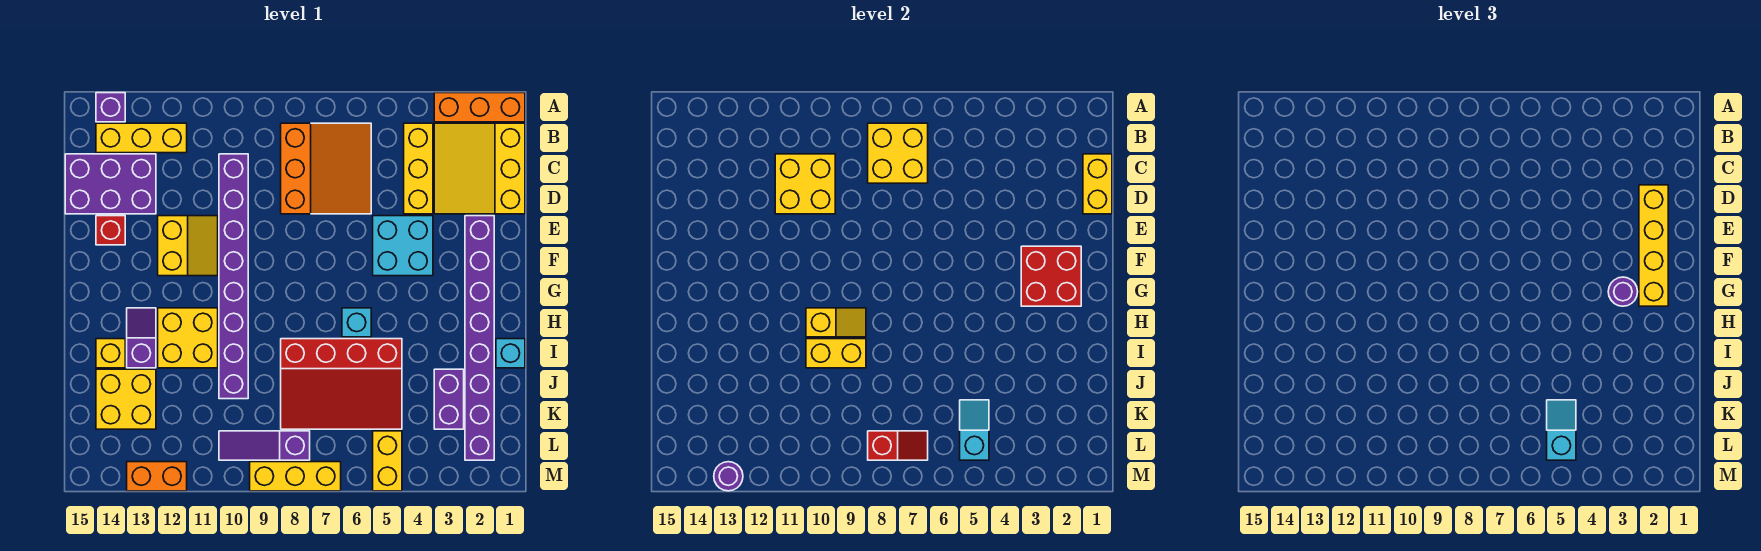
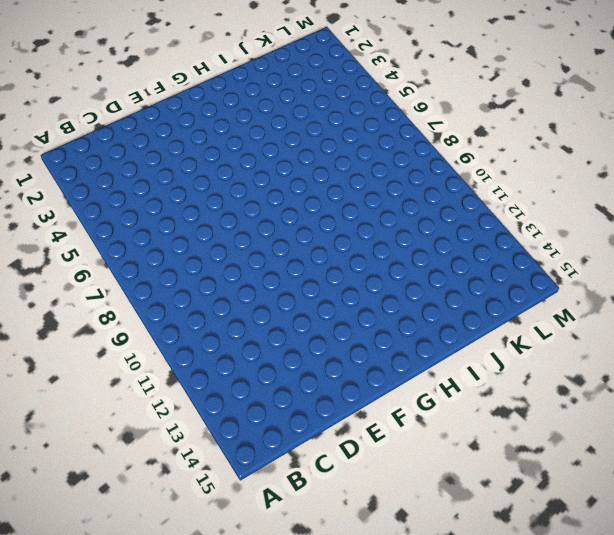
none -> orange brick A1:A3 level 1
none -> purple brick A14 level 1
none -> yellow slope B1:D3 level 1 top 1
none -> yellow brick B4:D4 level 1

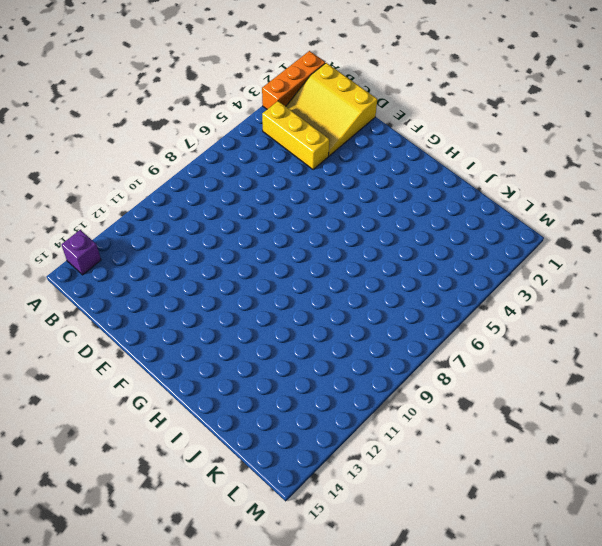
none -> orange slope B6:D8 level 1 top 8
none -> yellow brick B12:B14 level 1
none -> purple brick C10:J10 level 1
none -> purple brick C13:D15 level 1

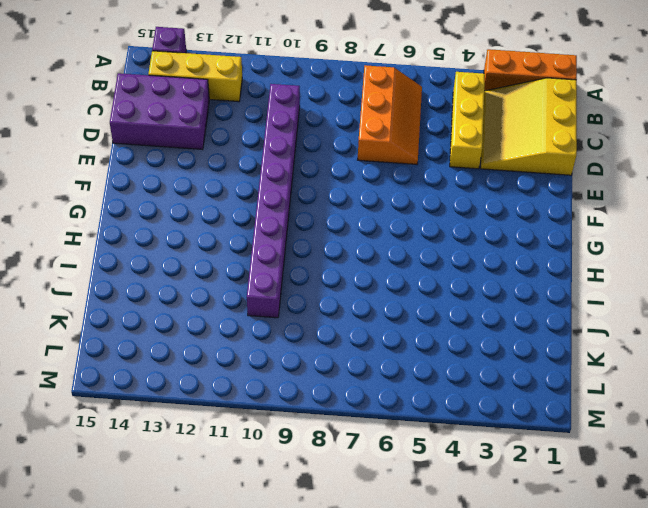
orange slope B6:D7 level 1 top 7 -> orange slope B6:D8 level 1 top 8
none -> purple brick E2:L2 level 1
none -> cyan brick E4:F5 level 1
none -> yellow slope E11:F12 level 1 top 12
none -> red brick E14 level 1

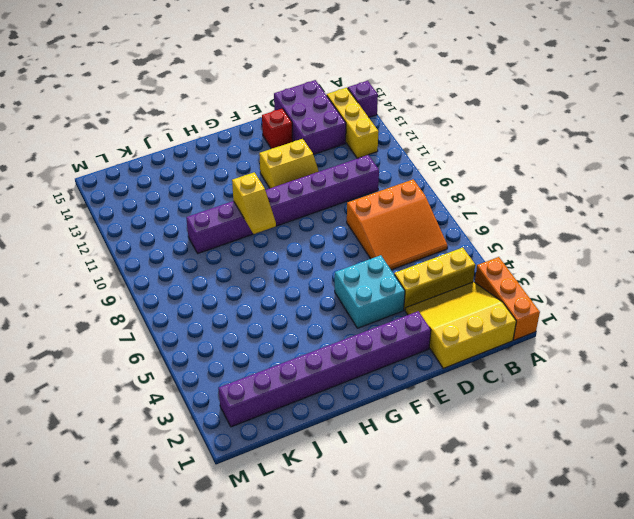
none -> cyan brick H6 level 1
none -> yellow brick H11:I12 level 1
none -> purple slope H13:I13 level 1 top I
none -> cyan brick I1 level 1

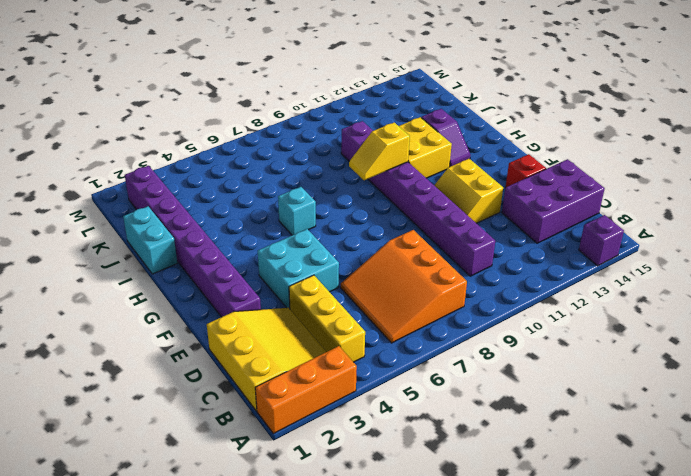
cyan brick I1:J1 level 1 -> cyan brick I1 level 1
none -> yellow brick B12:B14 level 1
none -> red slope I5:K8 level 1 top I
none -> yellow brick I14 level 1
none -> purple brick J3:K3 level 1

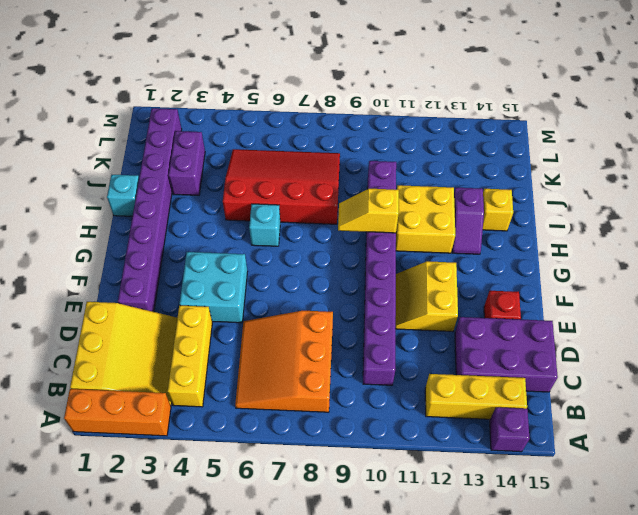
none -> yellow brick J13:K14 level 1
none -> yellow brick L5:M5 level 1
none -> purple slope L8:L10 level 1 top 8
none -> yellow brick M7:M9 level 1

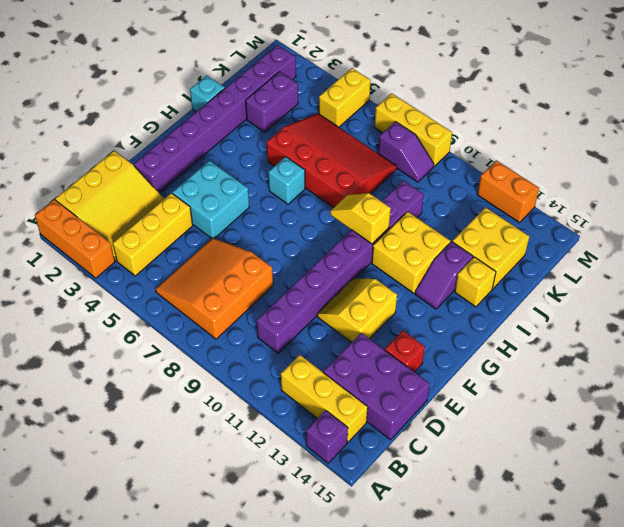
purple slope L8:L9 level 1 top 8 -> purple slope L8:L10 level 1 top 8
none -> yellow brick B7:C8 level 2
none -> yellow brick C1:D1 level 2
none -> yellow brick C10:D11 level 2
none -> red brick F2:G3 level 2

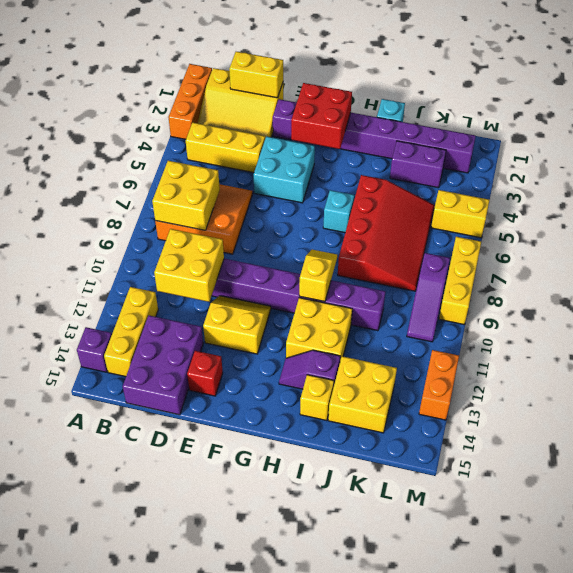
none -> yellow brick I9:I10 level 2
none -> cyan slope K5:L5 level 2 top L
none -> red slope L7:L8 level 2 top 8
none -> purple round brick M13 level 2

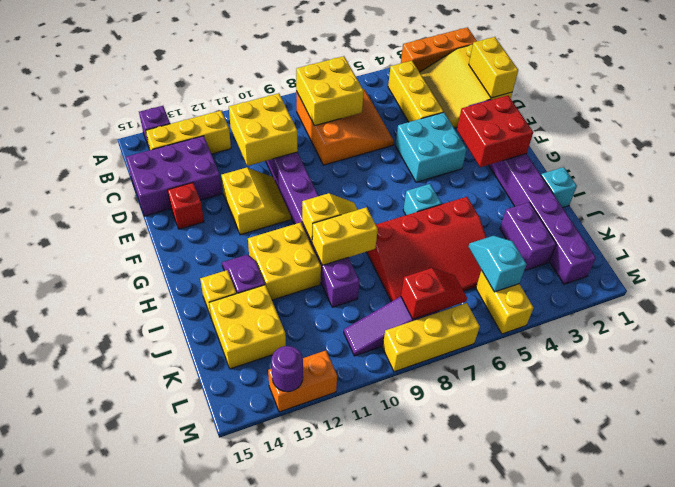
none -> yellow brick D2:G2 level 3
none -> purple round brick G3 level 3
none -> cyan slope K5:L5 level 3 top L

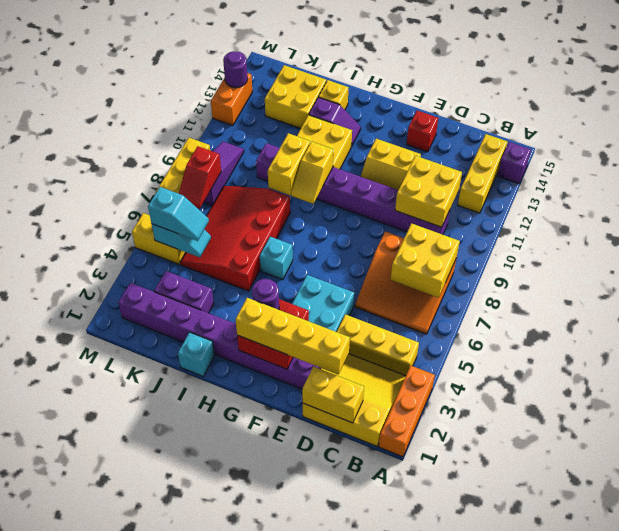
none -> purple brick C13:D15 level 1

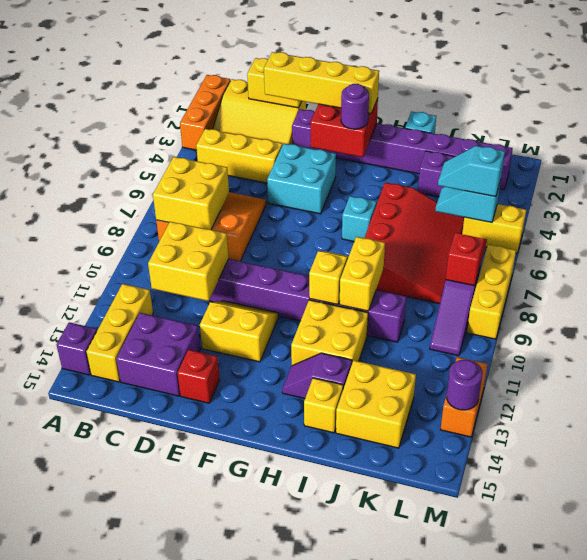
purple brick C13:D14 level 1 -> purple brick C13:D15 level 1

